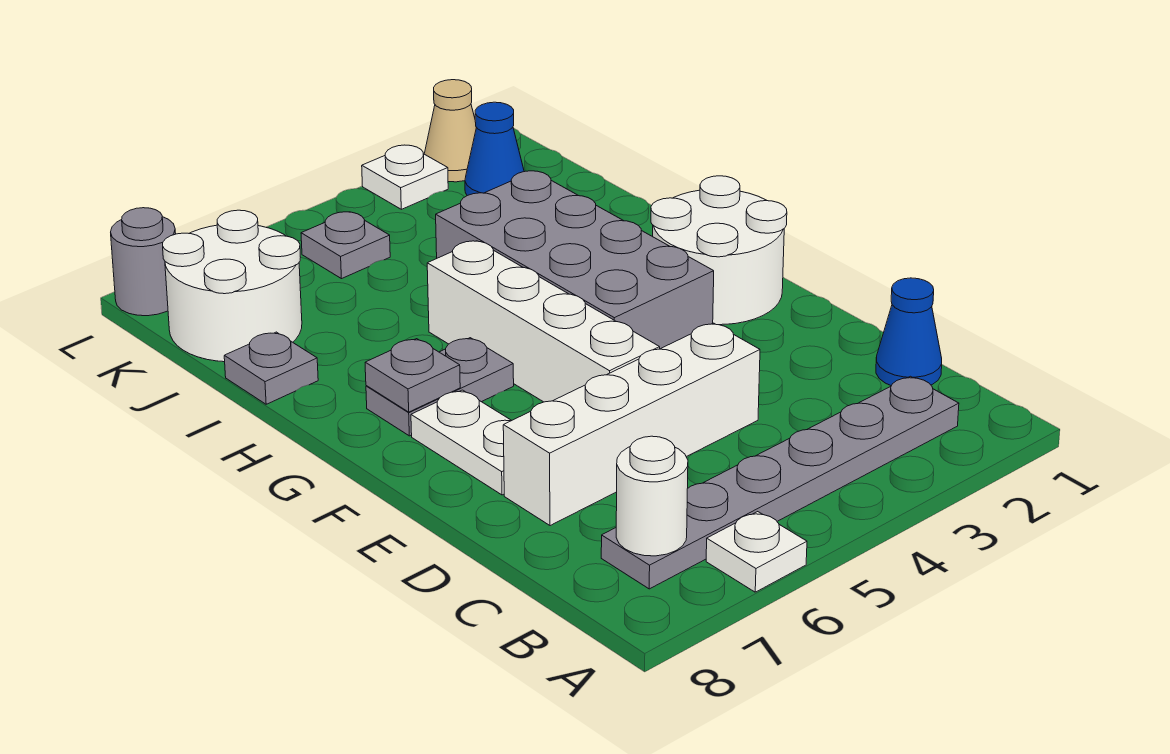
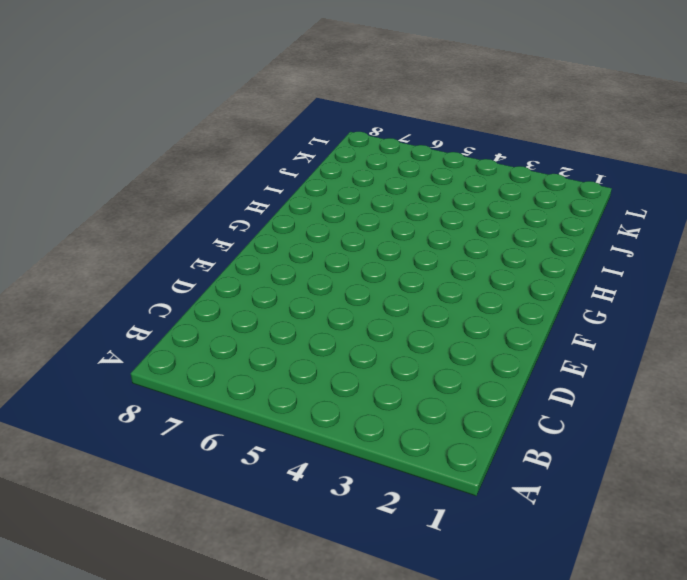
none -> white plate A6 level 1
none -> grey plate B2:B7 level 1
none -> blue cone C1 level 1

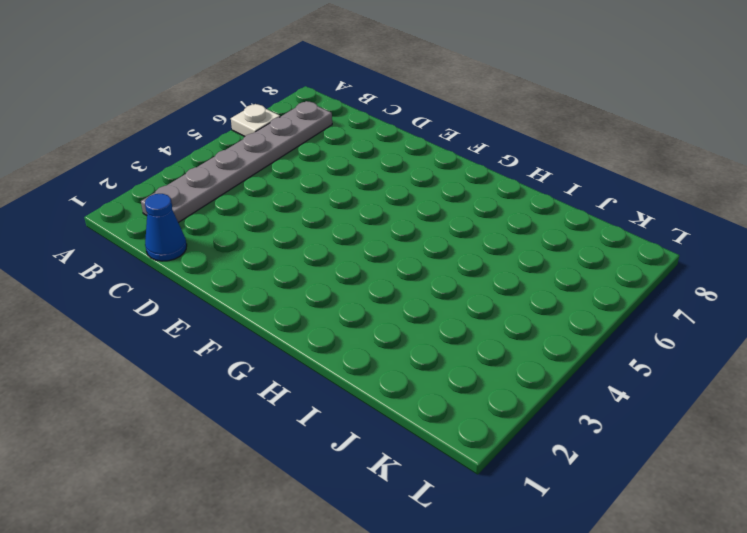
none -> white brick D4:D7 level 1
none -> white brick E5:H5 level 1
none -> white plate E7:F7 level 1

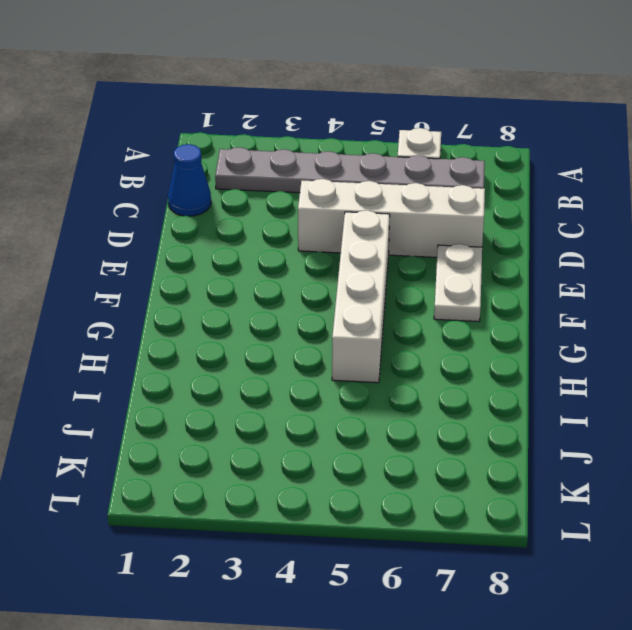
none -> white round brick F1:G2 level 1
none -> grey brick F3:I4 level 1
none -> grey plate G6:G7 level 1

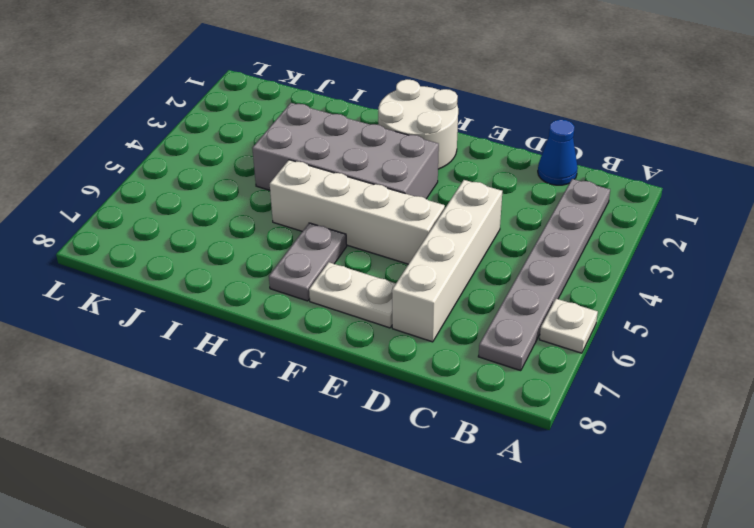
none -> grey plate I8 level 1
none -> white round brick J7:K8 level 1
none -> blue cone K2 level 1

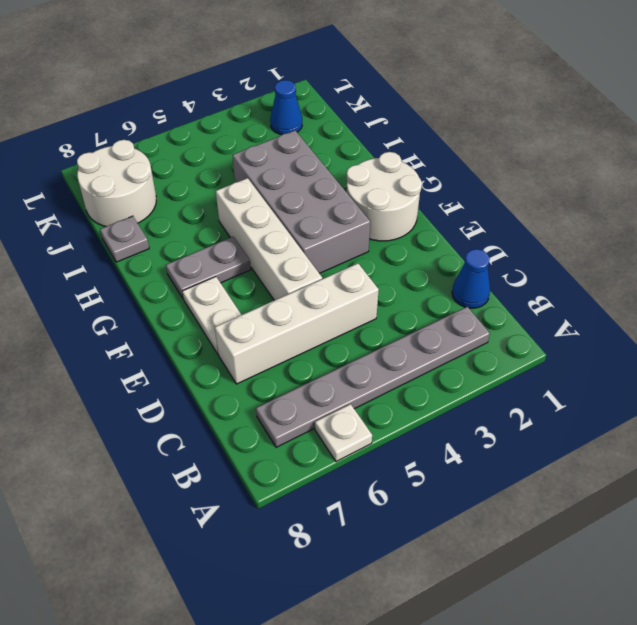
none -> grey plate K5 level 1
none -> tan cone L2 level 1
none -> white plate L3 level 1

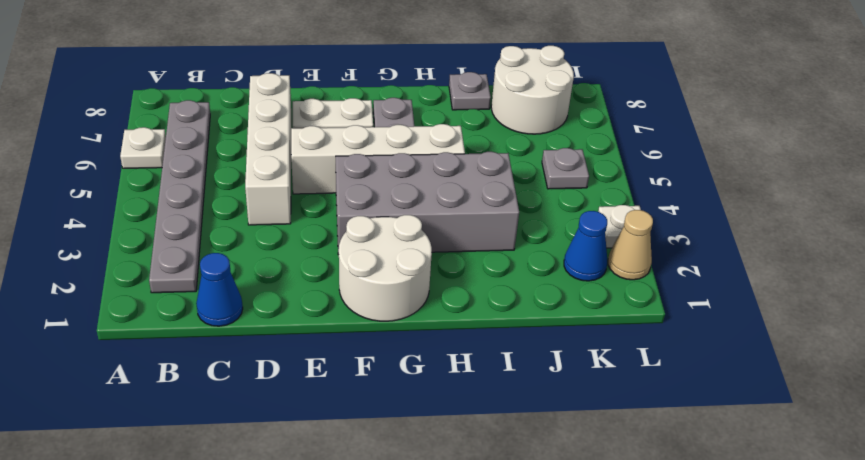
none -> grey round brick L8 level 1
none -> white round brick B7 level 2
none -> grey plate G7 level 2

